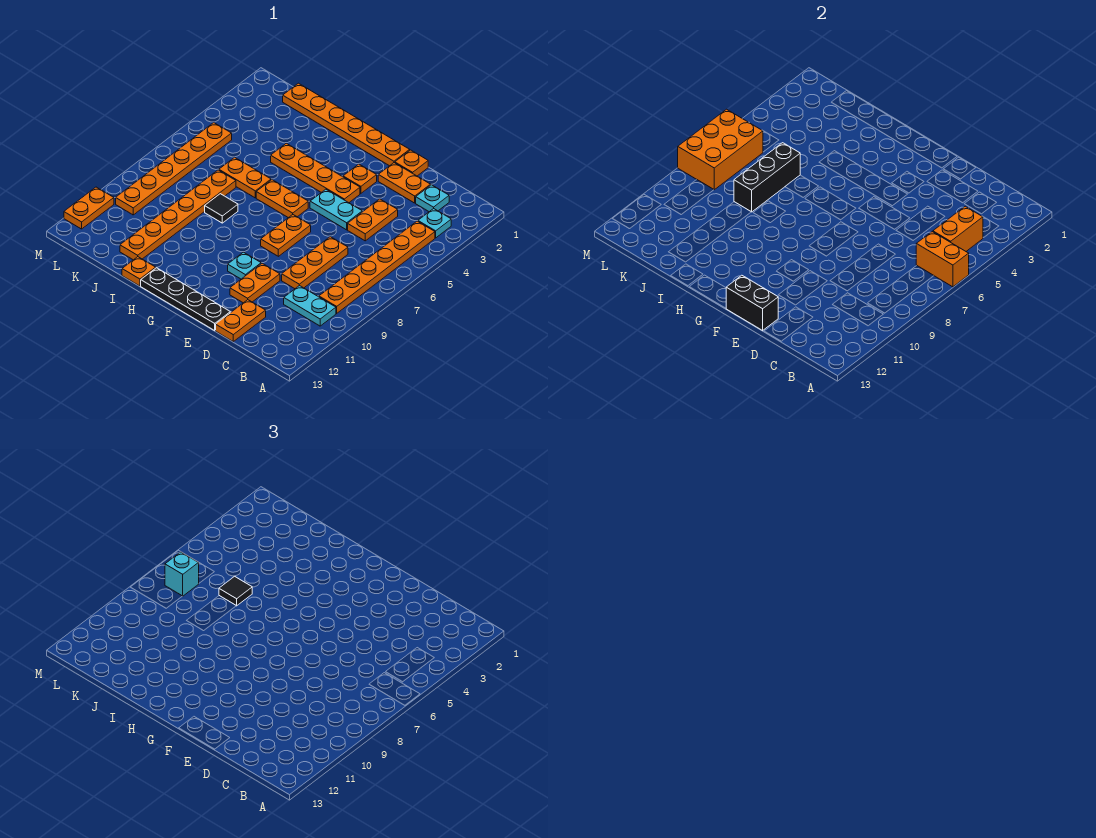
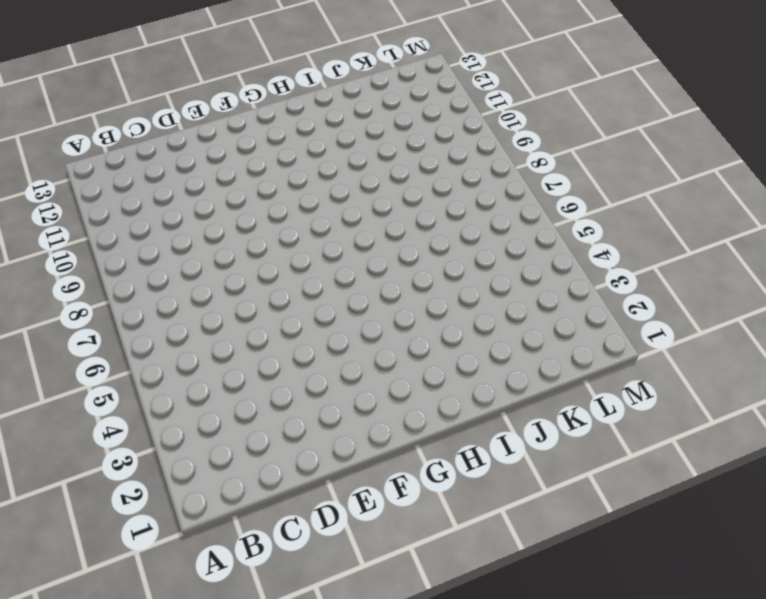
none -> cyan plate B3 level 1
none -> orange plate B4:B9 level 1
none -> cyan plate B10:C10 level 1
none -> cyan plate C2 level 1

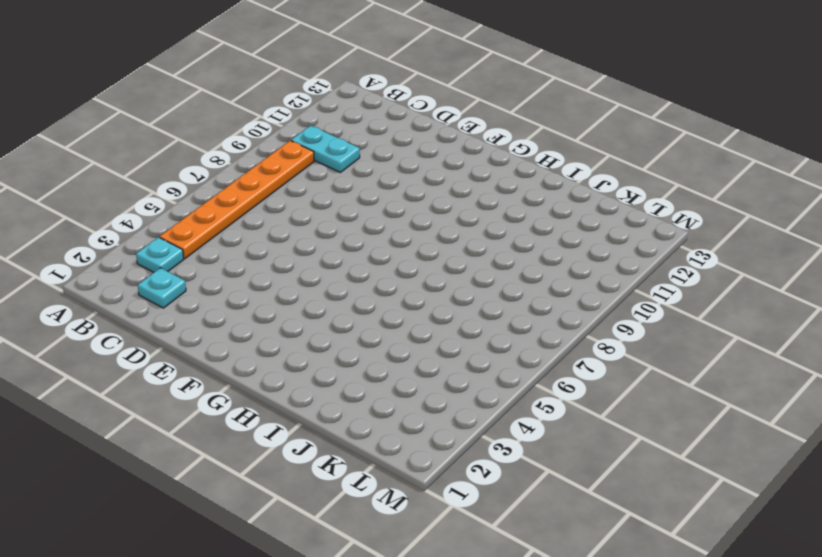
none -> orange plate D2:E2 level 1
none -> orange plate D4:D5 level 1
none -> orange plate D7:D9 level 1
none -> orange plate D12:D13 level 1

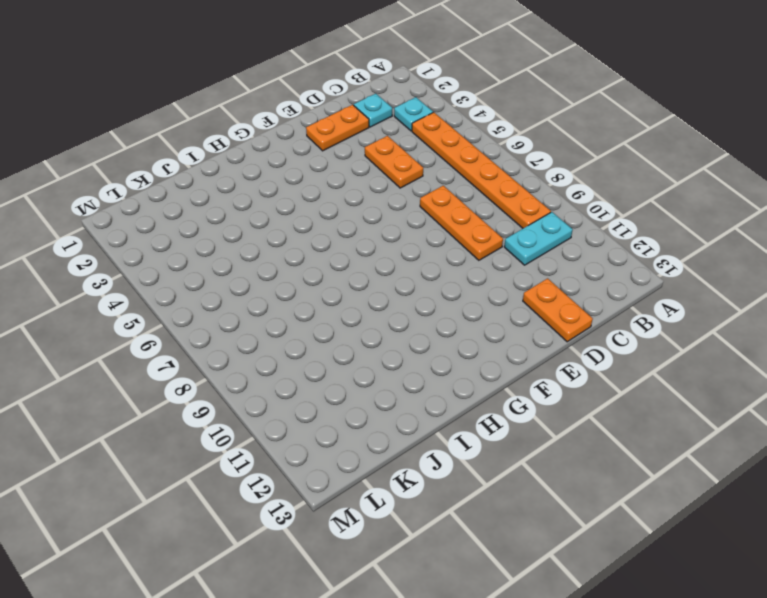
none -> orange plate E1 level 1
none -> cyan plate E5:F5 level 1
none -> orange plate E10:E11 level 1
none -> black plate E13:H13 level 1

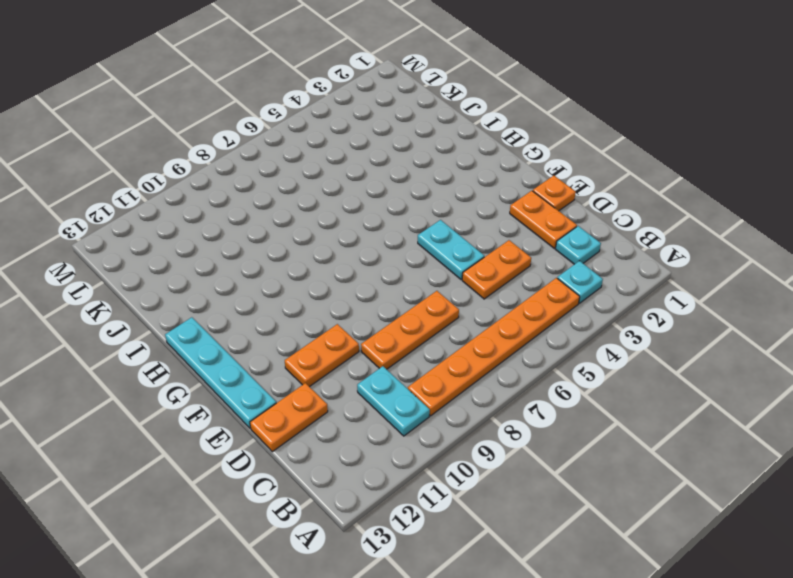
cyan plate E13:H13 level 1 -> black plate E13:H13 level 1
none -> orange plate F1:K1 level 1
none -> orange plate F3 level 1
none -> orange plate F4:I4 level 1
none -> orange plate F7:F8 level 1

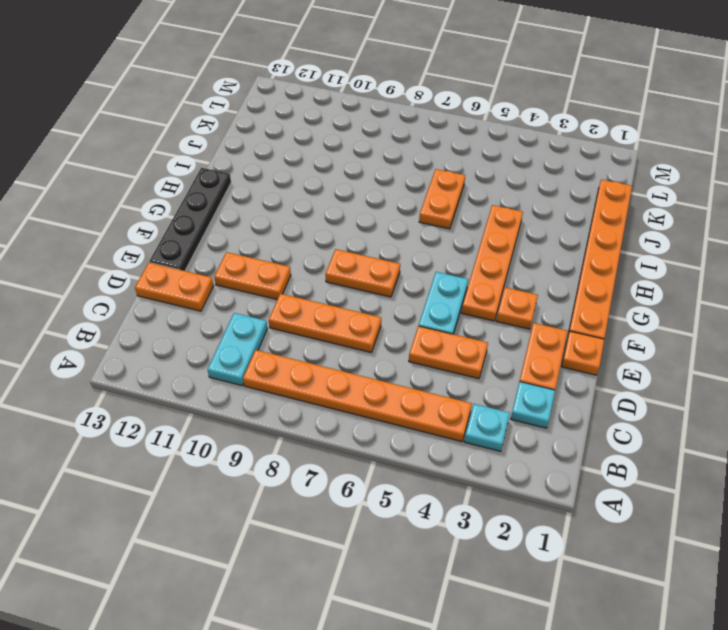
none -> cyan plate F10 level 1
none -> orange plate G6:H6 level 1
none -> black tile I8 level 1
none -> orange plate I13 level 1

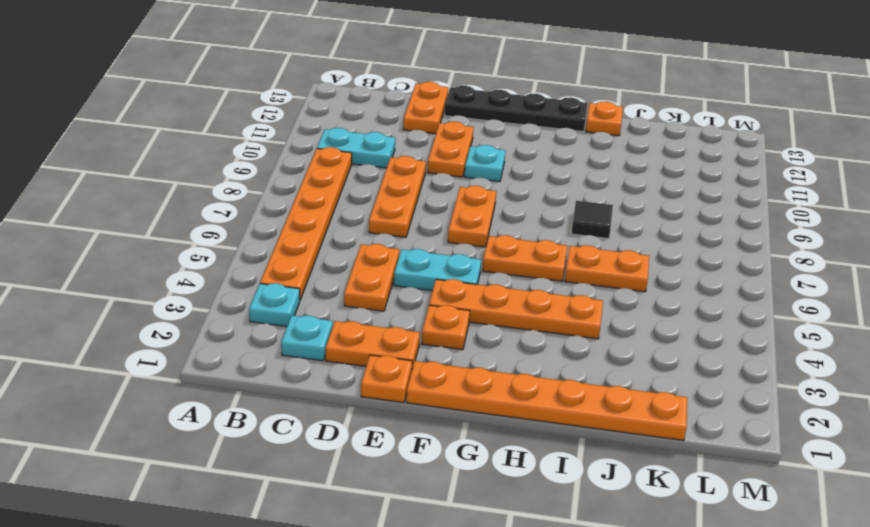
none -> orange plate J7:J12 level 1
none -> orange plate L5:L10 level 1
none -> orange plate M11:M12 level 1
none -> orange brick A6:B6 level 2

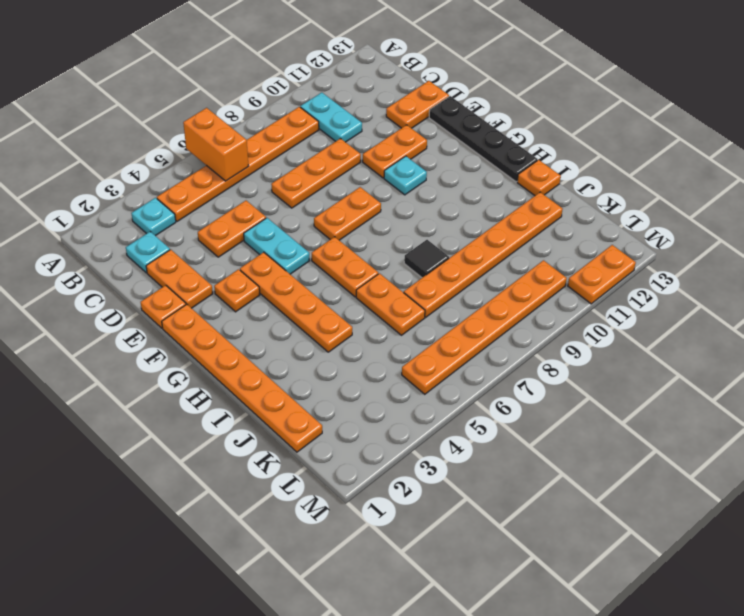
none -> orange brick B4:B5 level 2
none -> black brick E13:F13 level 2
none -> black brick J6:J8 level 2
none -> orange brick L6:M8 level 2

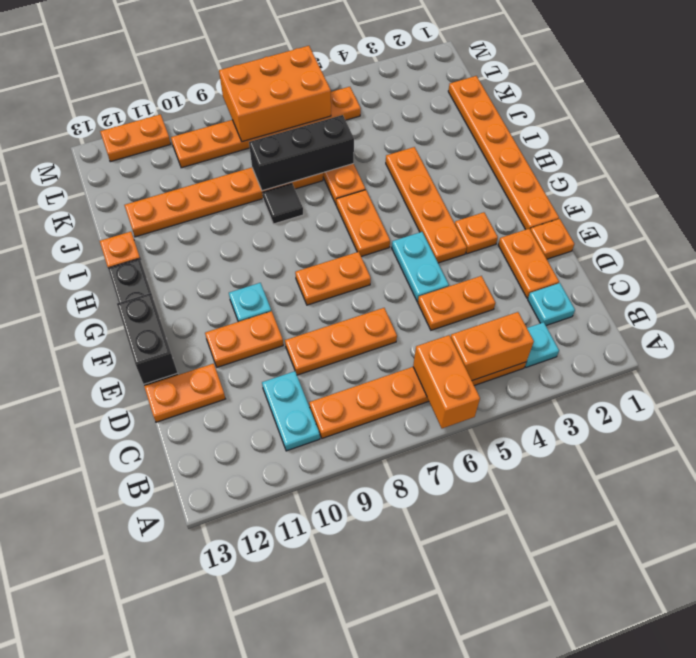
none -> black tile J6 level 3
none -> cyan brick L7 level 3

